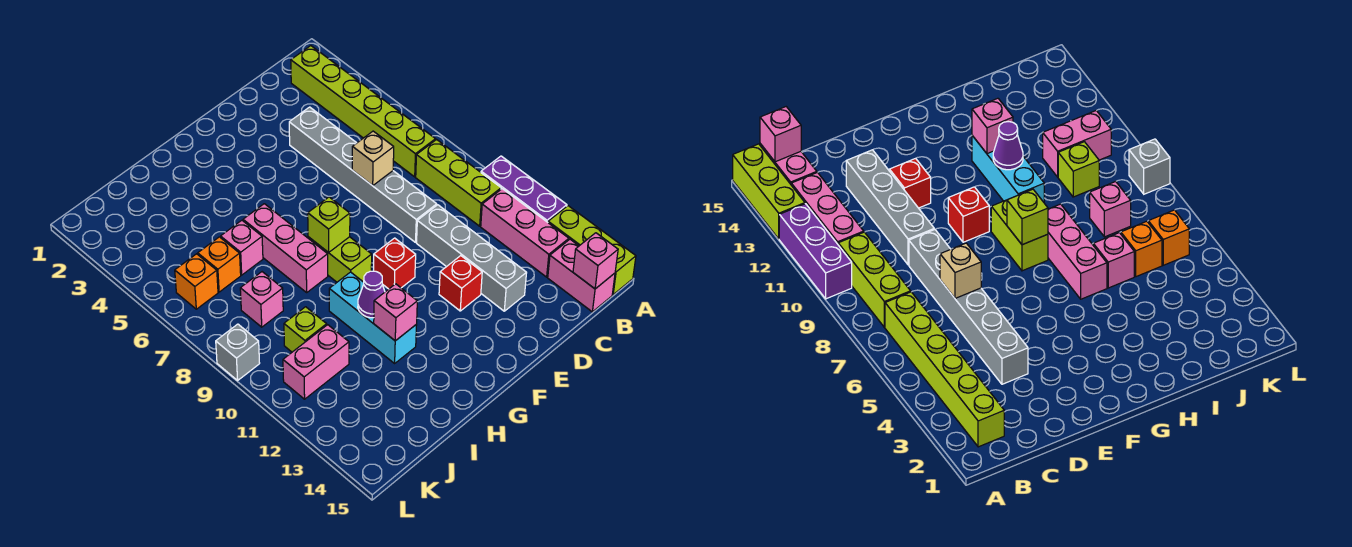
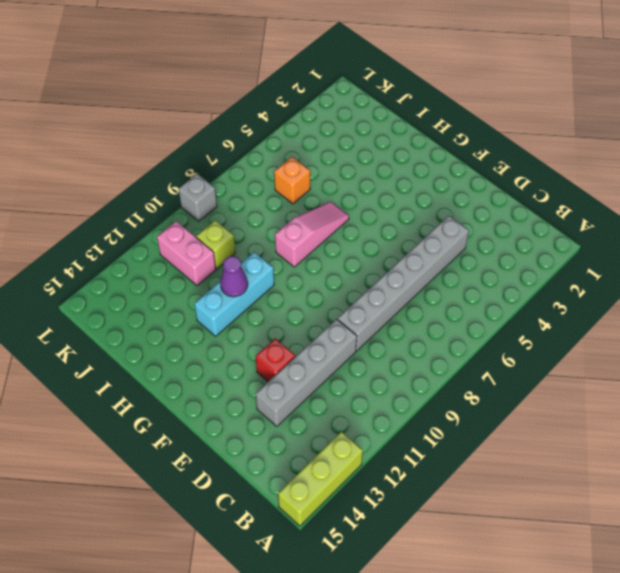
pink slope H6:H8 level 1 top 8 -> pink brick H6:H8 level 1
none -> purple brick A10:A12 level 1
none -> lime brick B2:B7 level 1
none -> lime brick B8:B10 level 1

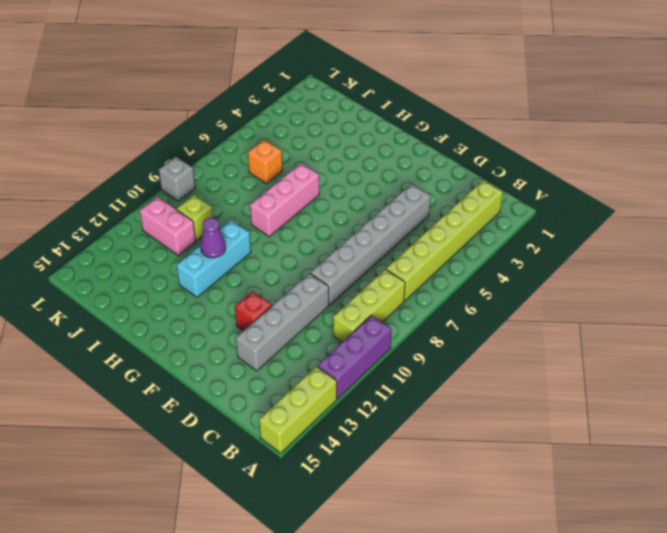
none -> pink brick B11:B13 level 1
none -> pink brick B14:B15 level 1
none -> red brick F10 level 1

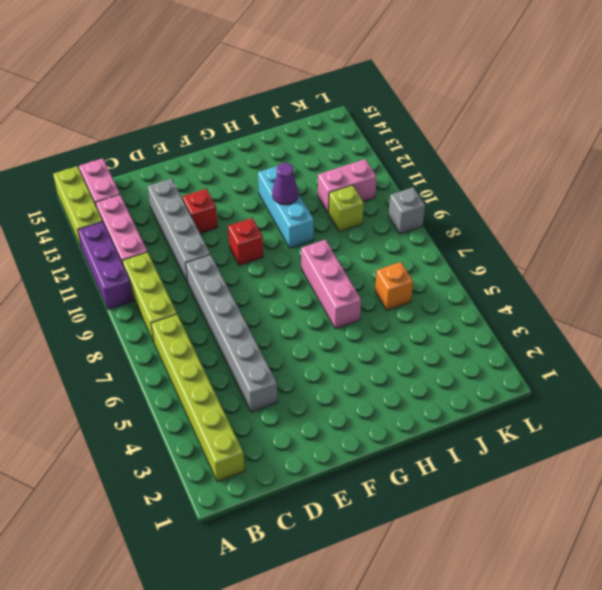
none -> lime brick G8:G9 level 1
none -> pink brick I6 level 1
none -> pink brick J8 level 1

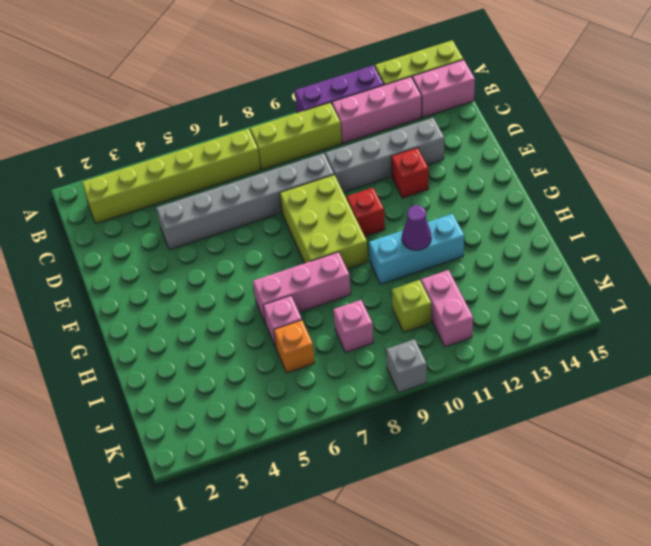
lime brick E8:G9 level 1 -> lime brick G8:G9 level 1
none -> orange brick K6 level 1
none -> pink brick B15 level 2
none -> tan brick D7 level 2

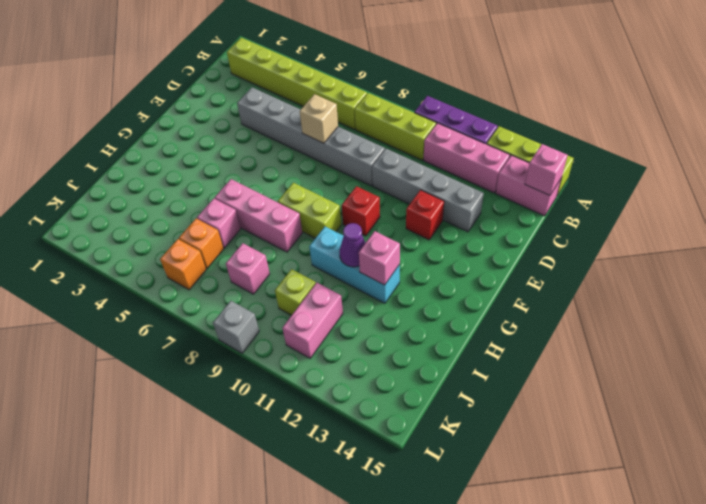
none -> lime brick G8 level 2

